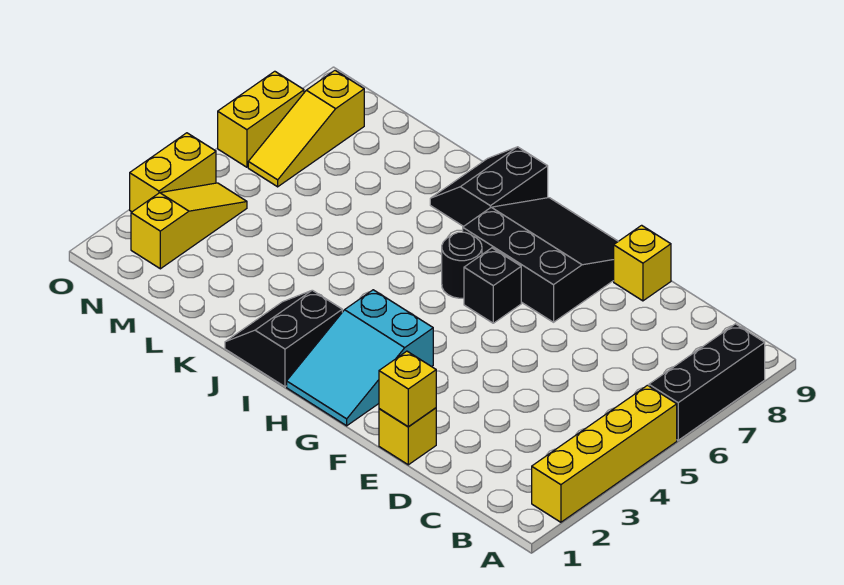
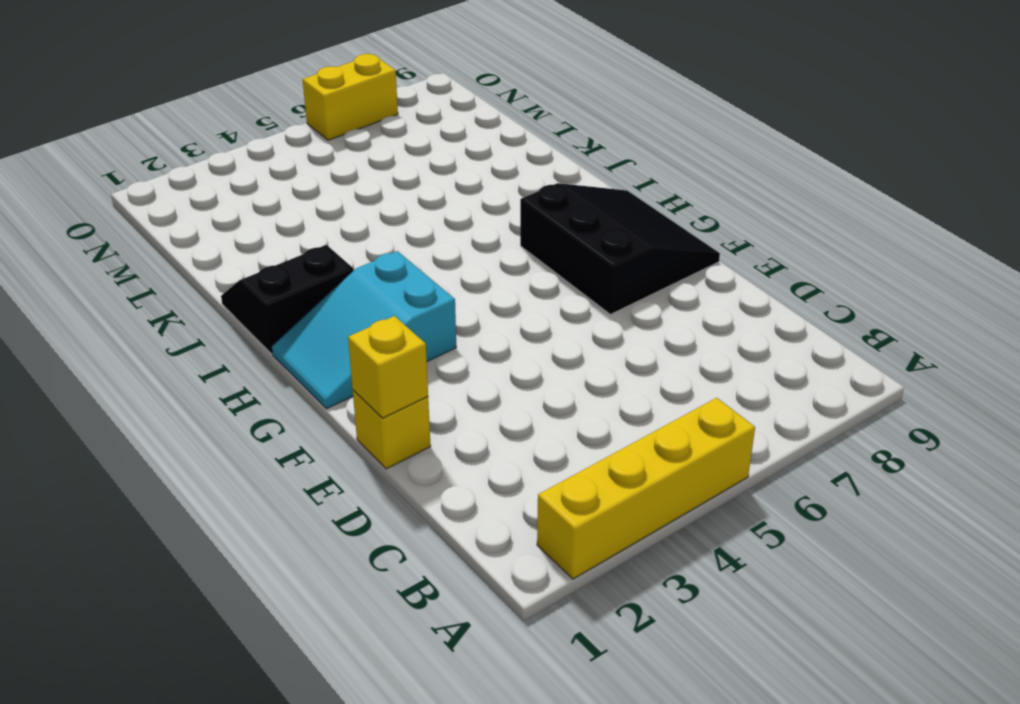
none -> black brick A6:A8 level 1
none -> yellow brick E9 level 1
none -> black brick G6 level 1

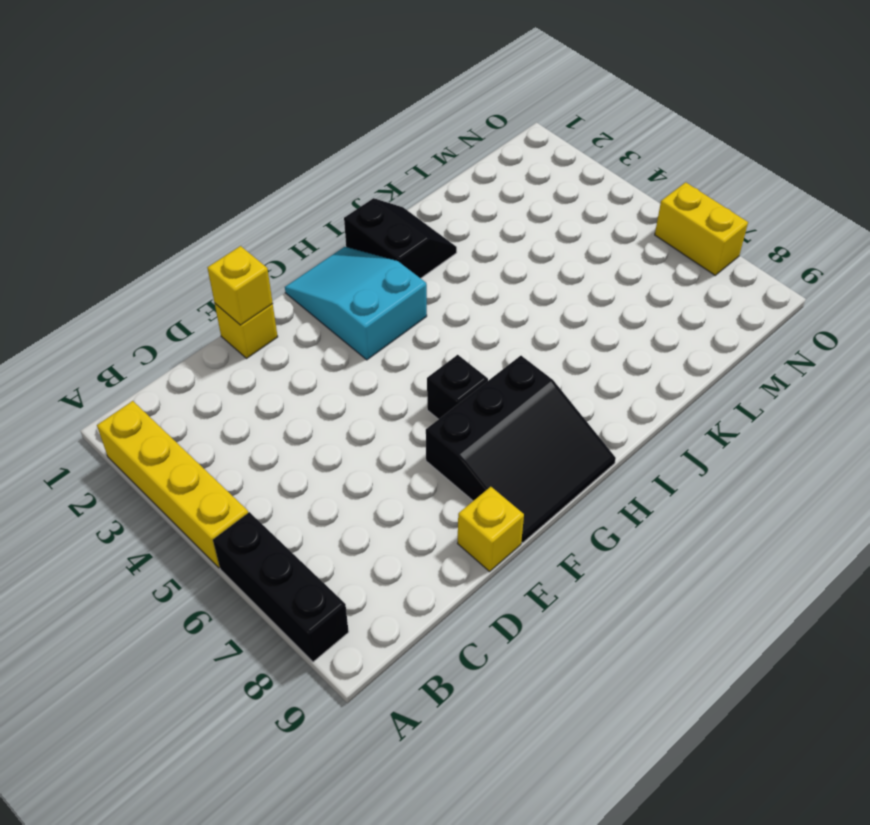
none -> black round brick H6 level 1
none -> black slope I8:J9 level 1 top I
none -> yellow slope N2:N4 level 1 top 2

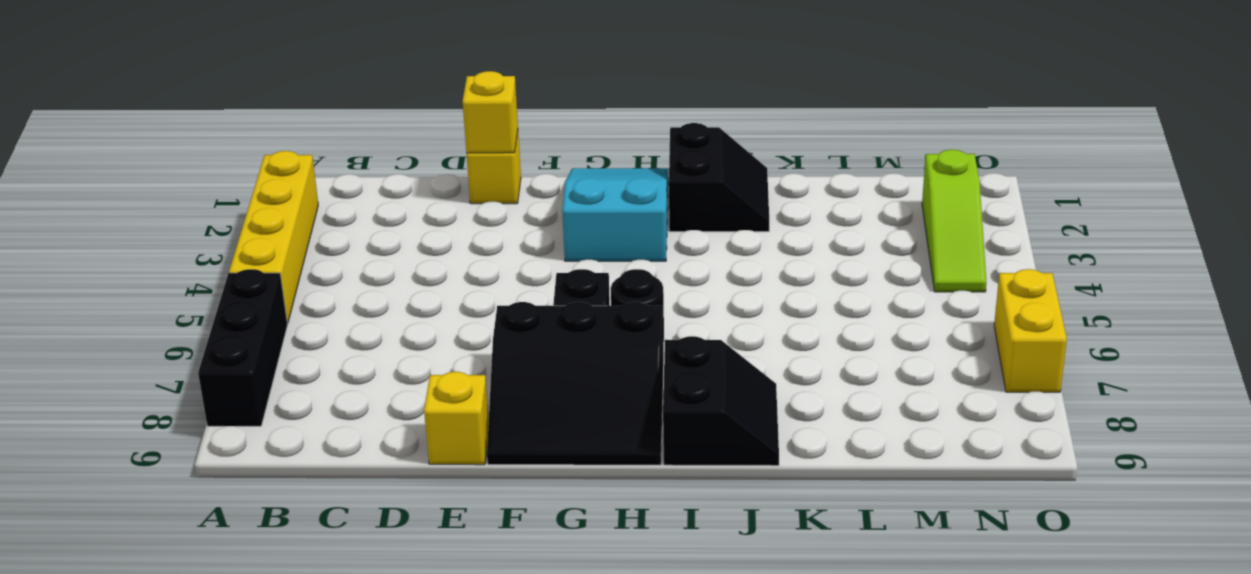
lime slope N2:N4 level 1 top 2 -> yellow slope N2:N4 level 1 top 2
none -> yellow slope N6:N8 level 1 top 8
none -> yellow brick O3:O4 level 1

